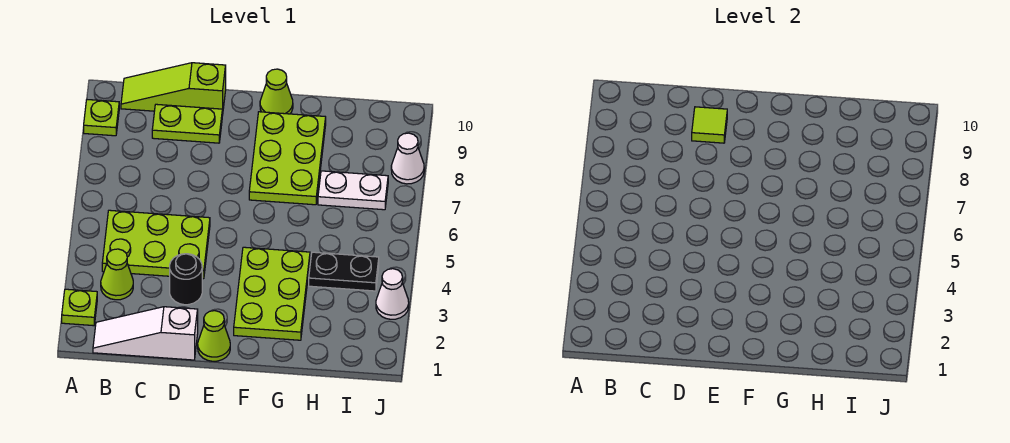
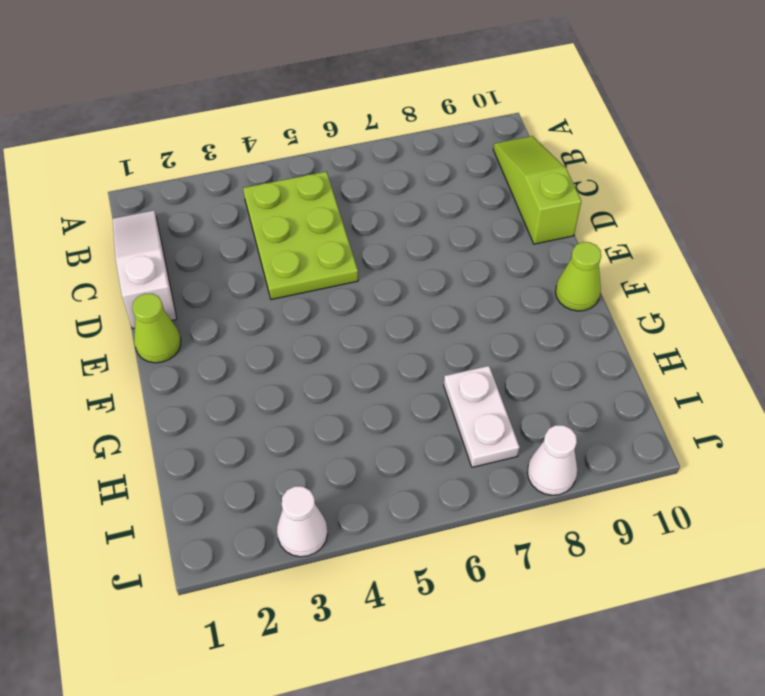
none -> lime plate A2 level 1
none -> lime plate A9 level 1
none -> lime cone B3 level 1

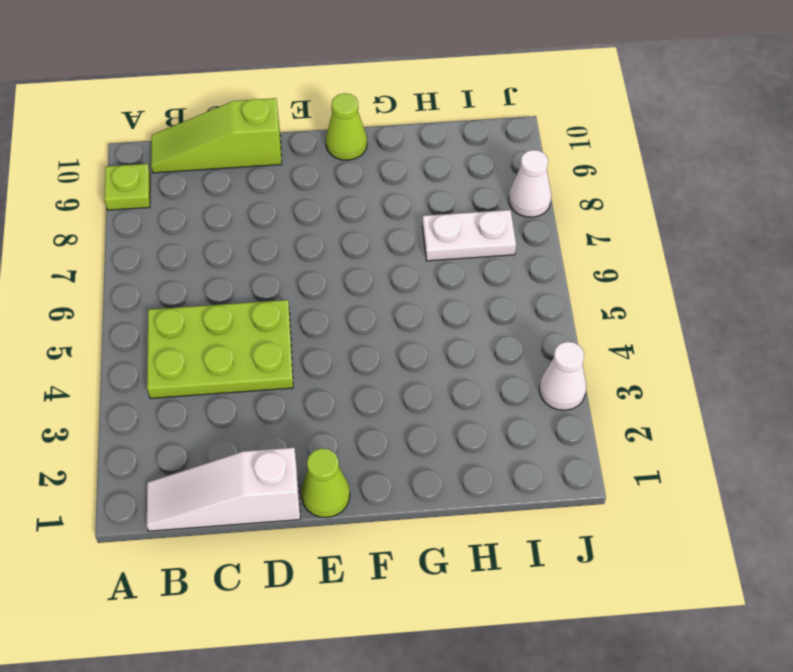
none -> lime plate A2 level 1
none -> lime cone B3 level 1
none -> lime plate C9:D9 level 1

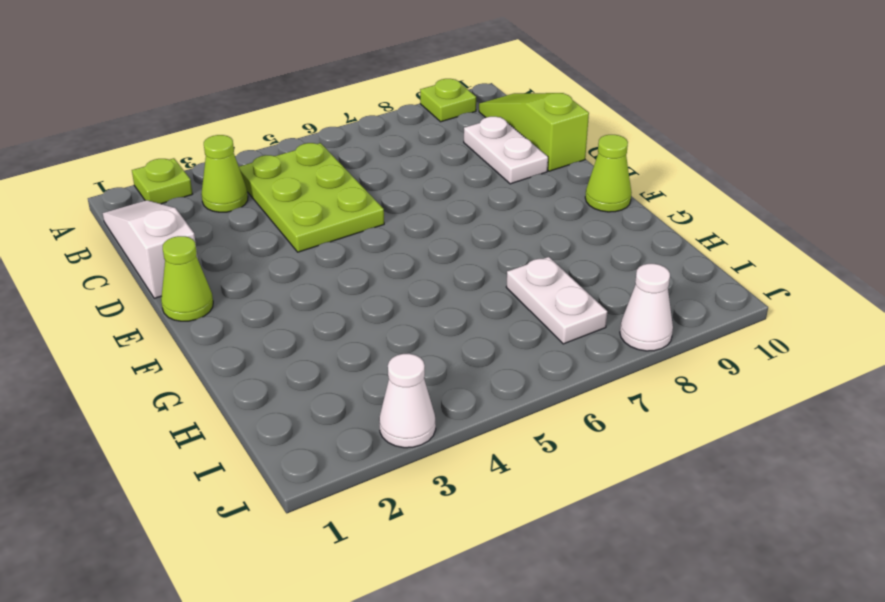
white plate C9:D9 level 1 -> lime plate C9:D9 level 1
none -> black round brick D3 level 1
none -> lime plate F2:G4 level 1
none -> lime plate F7:G9 level 1

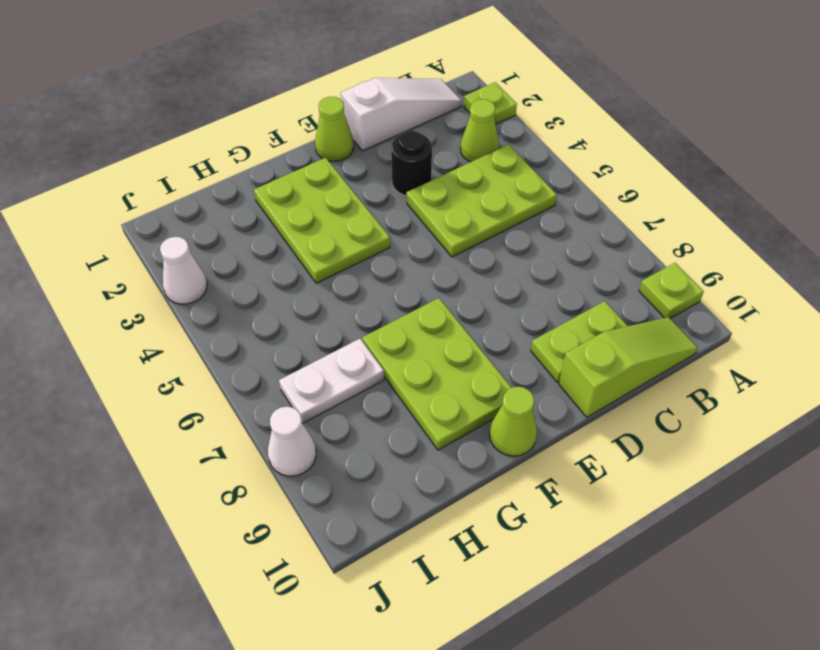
none -> black plate H4:I4 level 1
none -> lime tile D9 level 2

